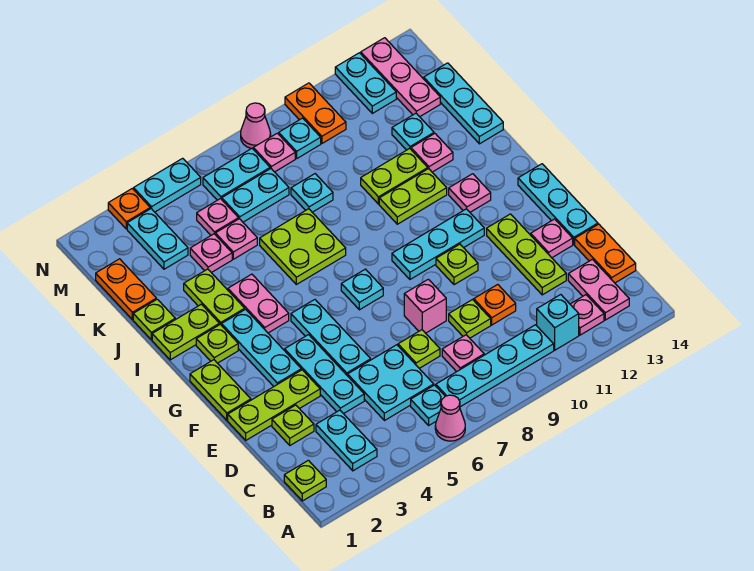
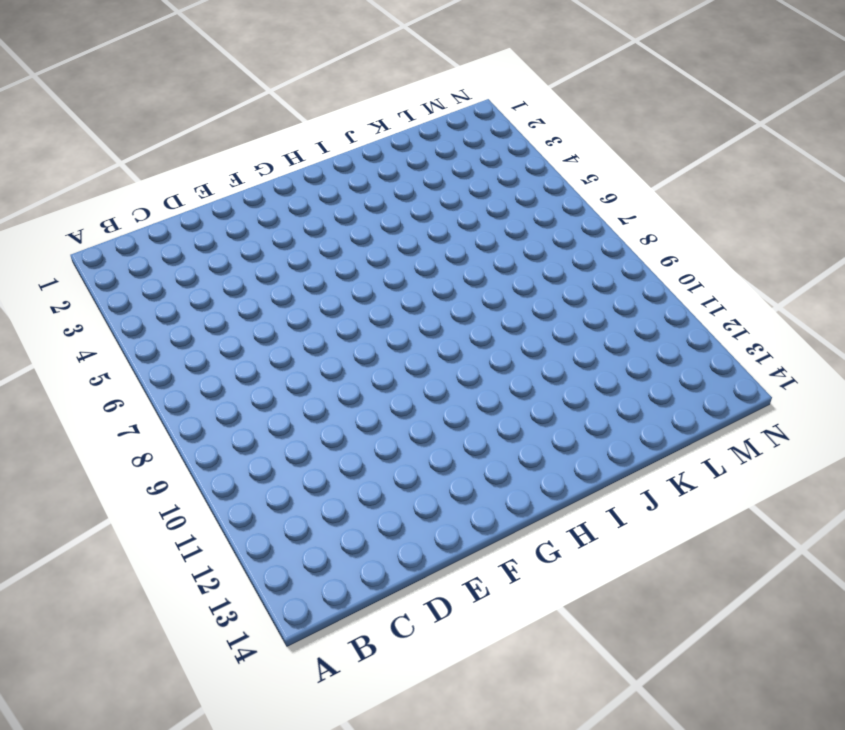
none -> pink cone A6 level 1
none -> lime plate B1 level 1
none -> cyan plate B3:C3 level 1
none -> cyan plate B6 level 1

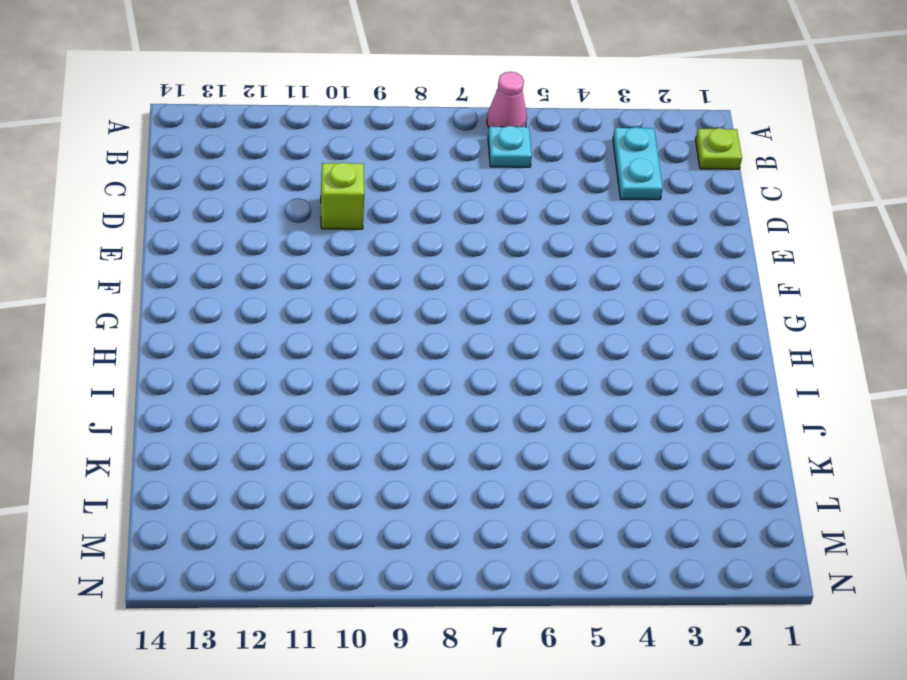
lime brick D10 level 1 -> orange plate D10 level 1
none -> cyan plate B7:B10 level 1
none -> cyan brick B11 level 1
none -> pink plate B12 level 1
none -> pink plate B13:C13 level 1

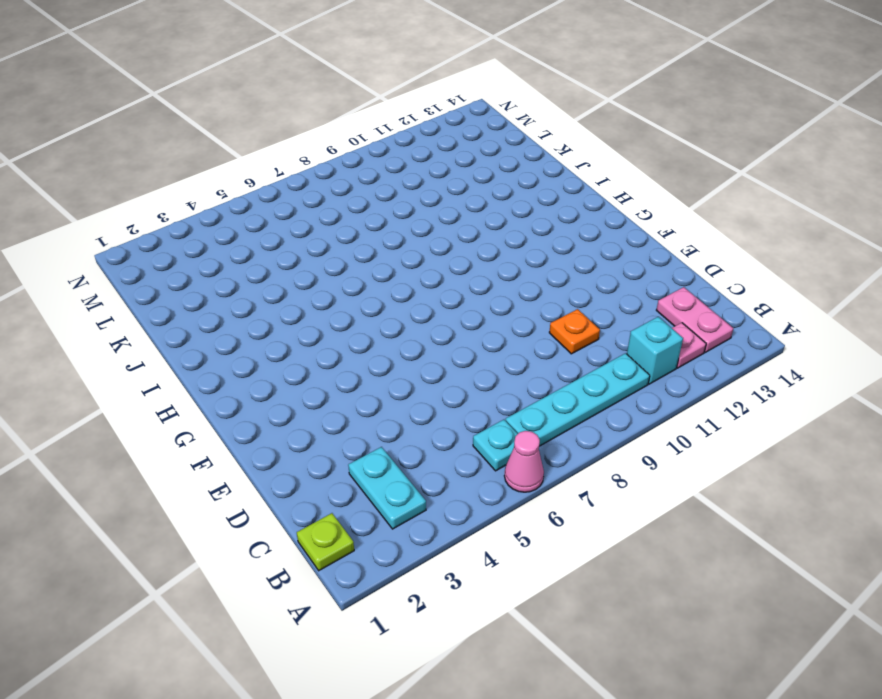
none -> cyan plate C5:D6 level 1
none -> pink plate C8 level 1
none -> orange plate C14:D14 level 1
none -> lime plate D2 level 1

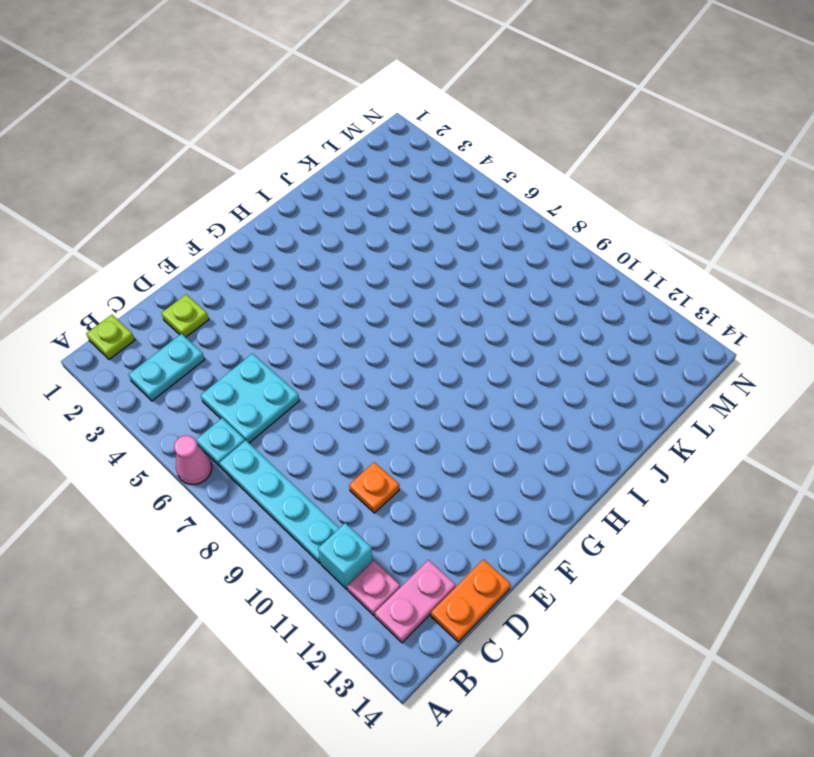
none -> pink plate C8 level 1
none -> cyan plate D4:F4 level 1
none -> lime plate D7 level 1
none -> lime plate D9 level 1

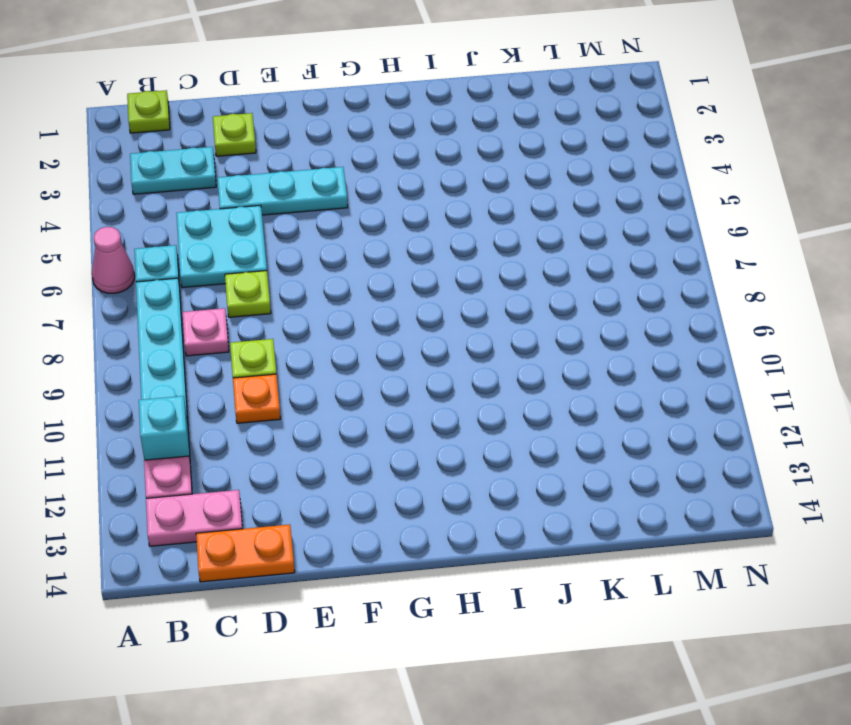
none -> lime plate D12:F12 level 1
none -> lime plate E1:E3 level 1
none -> cyan plate E5:G5 level 1
none -> pink brick E8 level 1

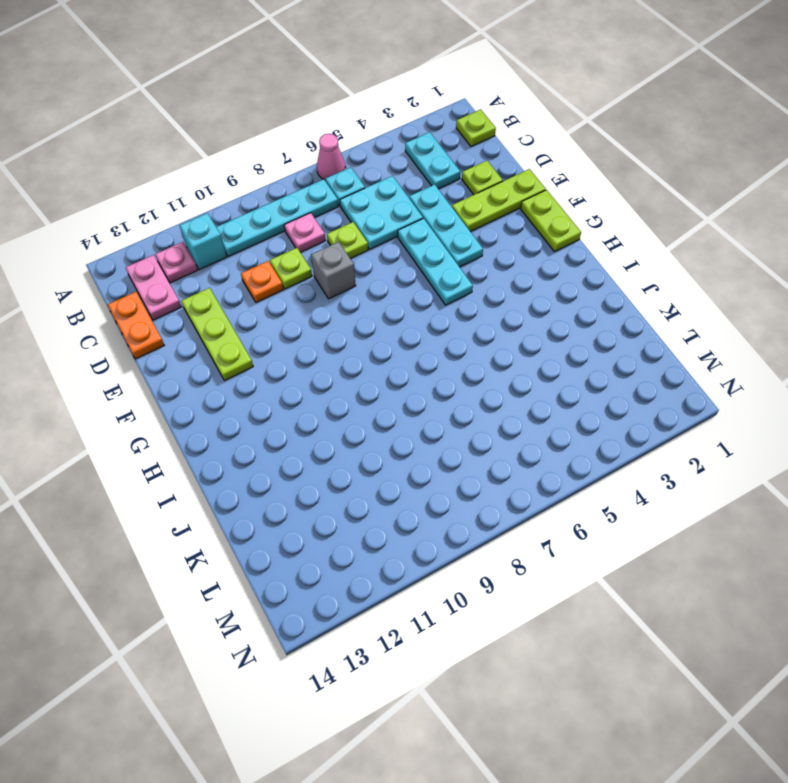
grey brick E8 level 1 -> pink brick E8 level 1
none -> pink plate E13 level 1
none -> cyan plate E14:G14 level 1
none -> cyan plate F3:H3 level 1
none -> lime plate F10 level 1

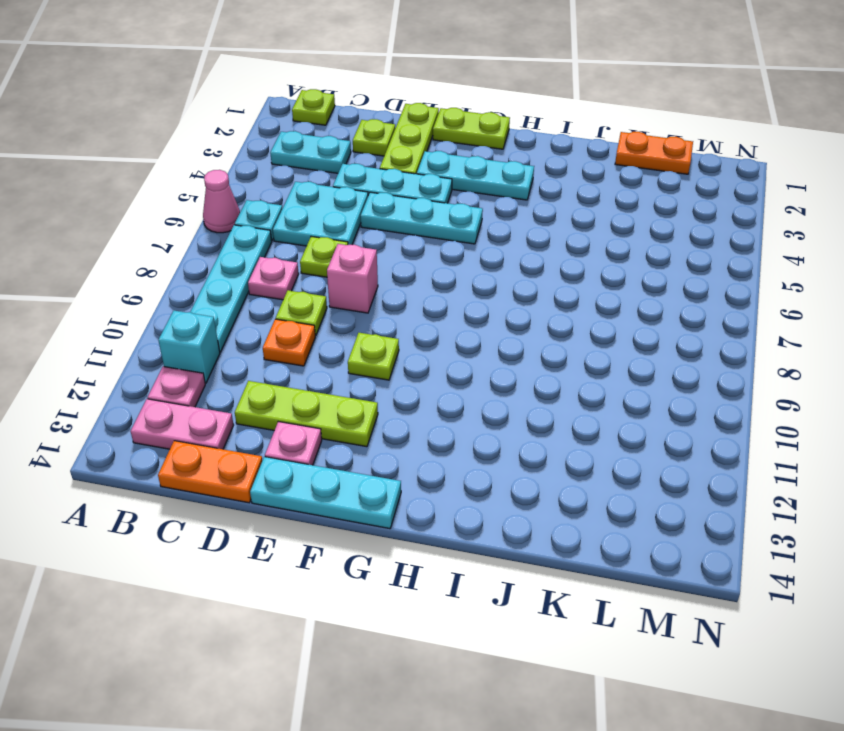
none -> cyan plate G7 level 1
none -> cyan plate G9:G11 level 1
none -> lime plate H2 level 1
none -> pink plate H4:I4 level 1

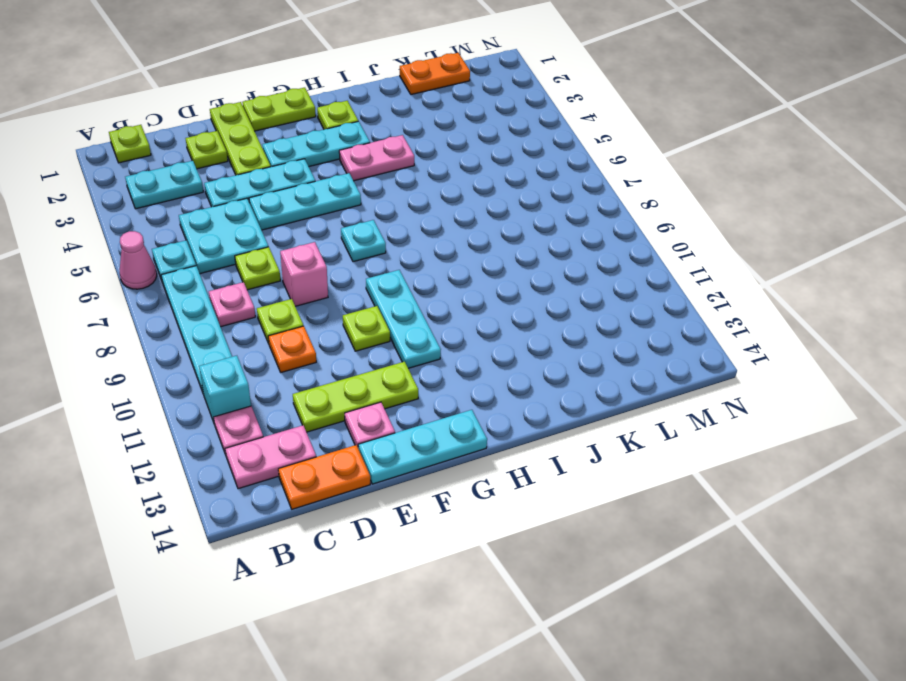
none -> pink plate H12 level 1
none -> lime plate I1:I2 level 1
none -> lime plate I3:J3 level 1
none -> lime plate I6:J7 level 1

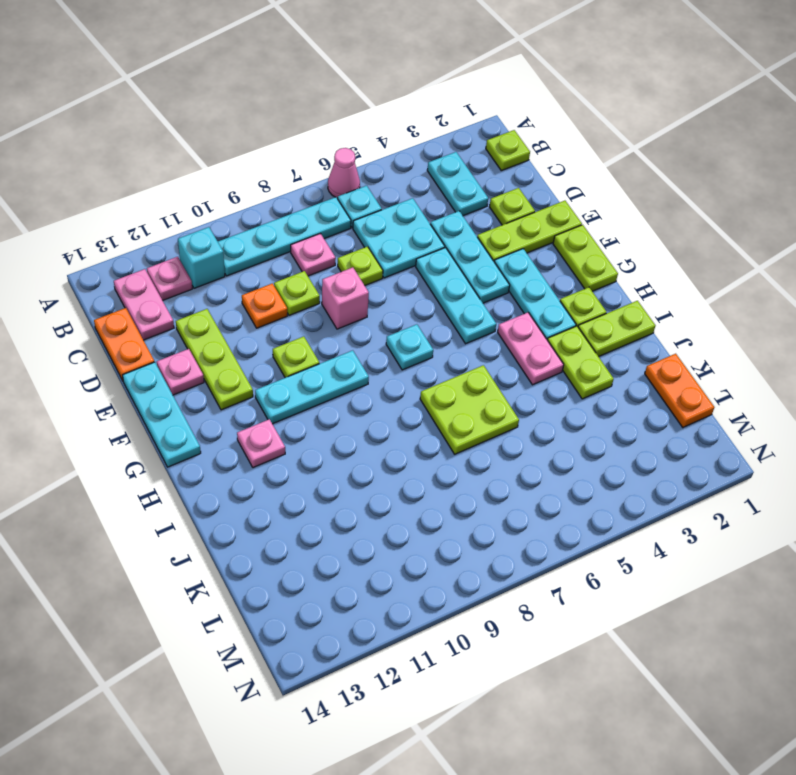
none -> lime plate I10:I11 level 1
none -> lime plate J1 level 1
none -> lime plate J10:J11 level 1
none -> pink plate J12 level 1

